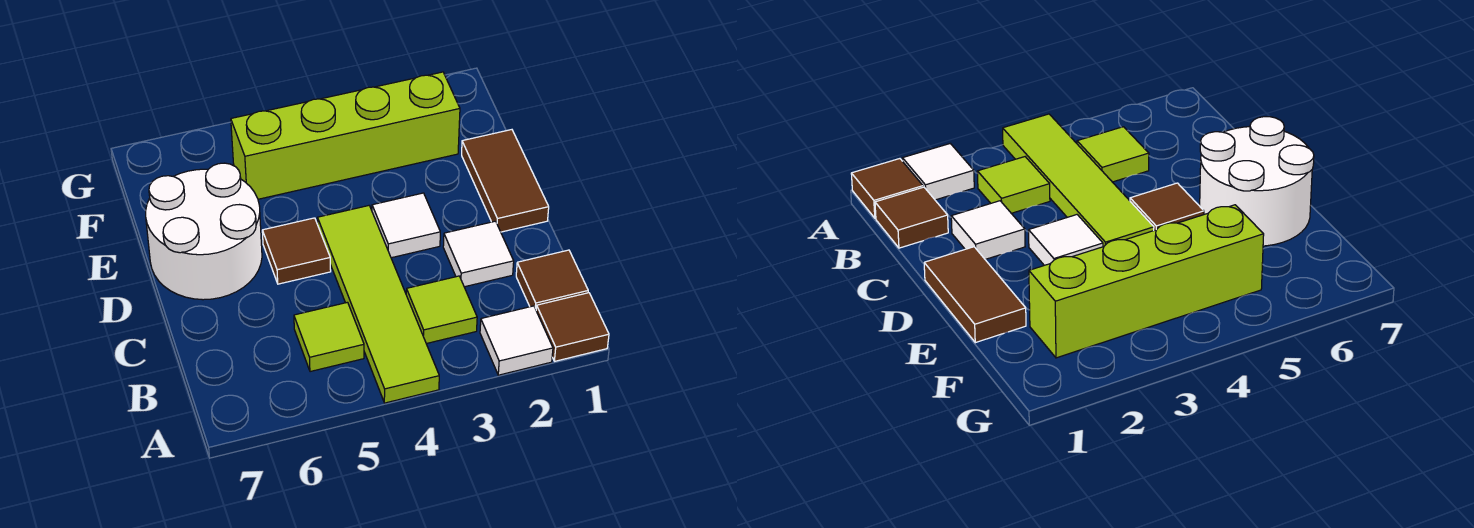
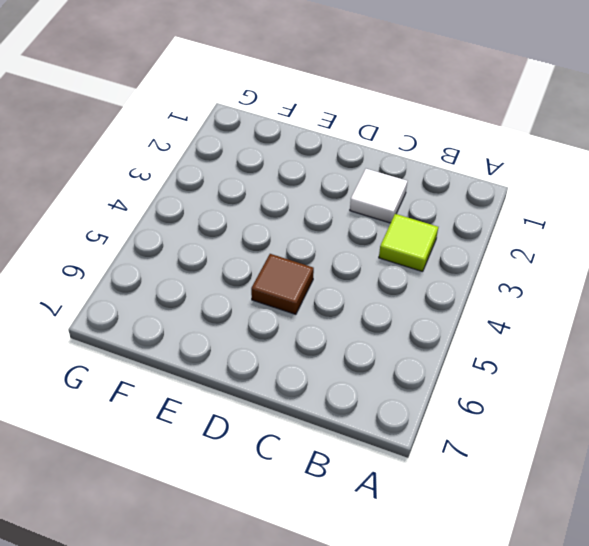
none -> brown tile A1 level 1
none -> white tile A2 level 1
none -> lime tile A4:D4 level 1

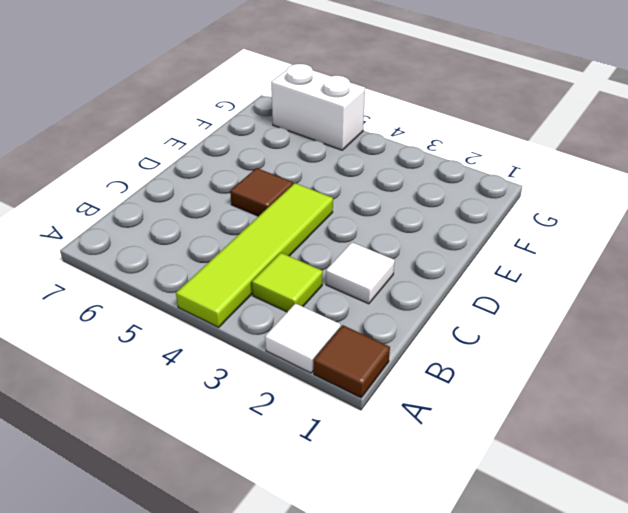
white brick G5:G6 level 1 -> none
none -> brown tile B1 level 1
none -> lime tile B5 level 1
none -> brown tile D1:E1 level 1

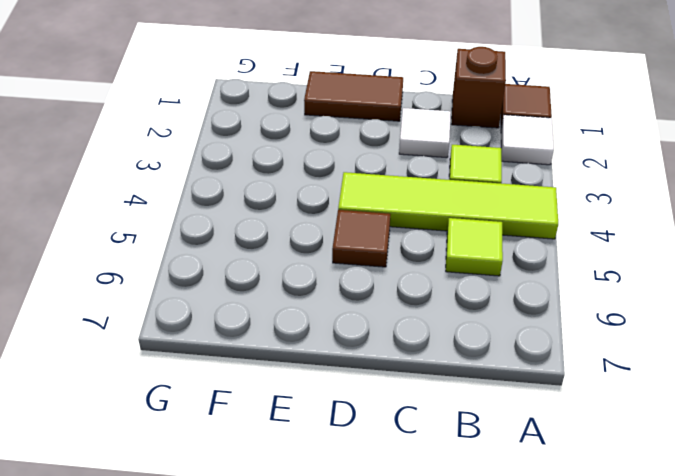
brown brick B1 level 1 -> brown tile B1 level 1
none -> white tile D3 level 1
none -> white round brick D6:E7 level 1
none -> lime brick F2:F5 level 1

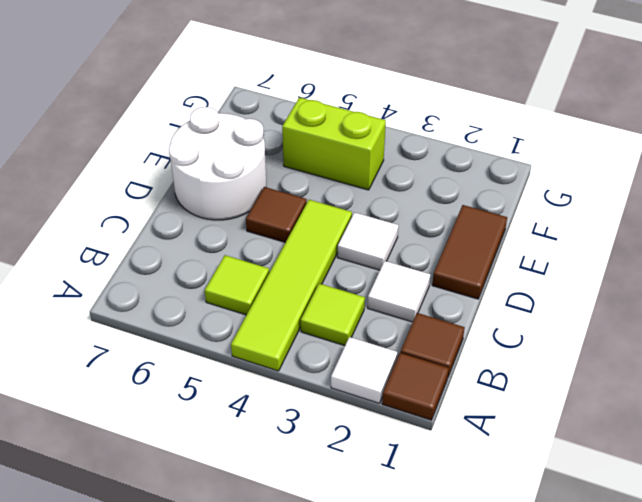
lime brick F4:F5 level 1 -> lime brick F2:F5 level 1

